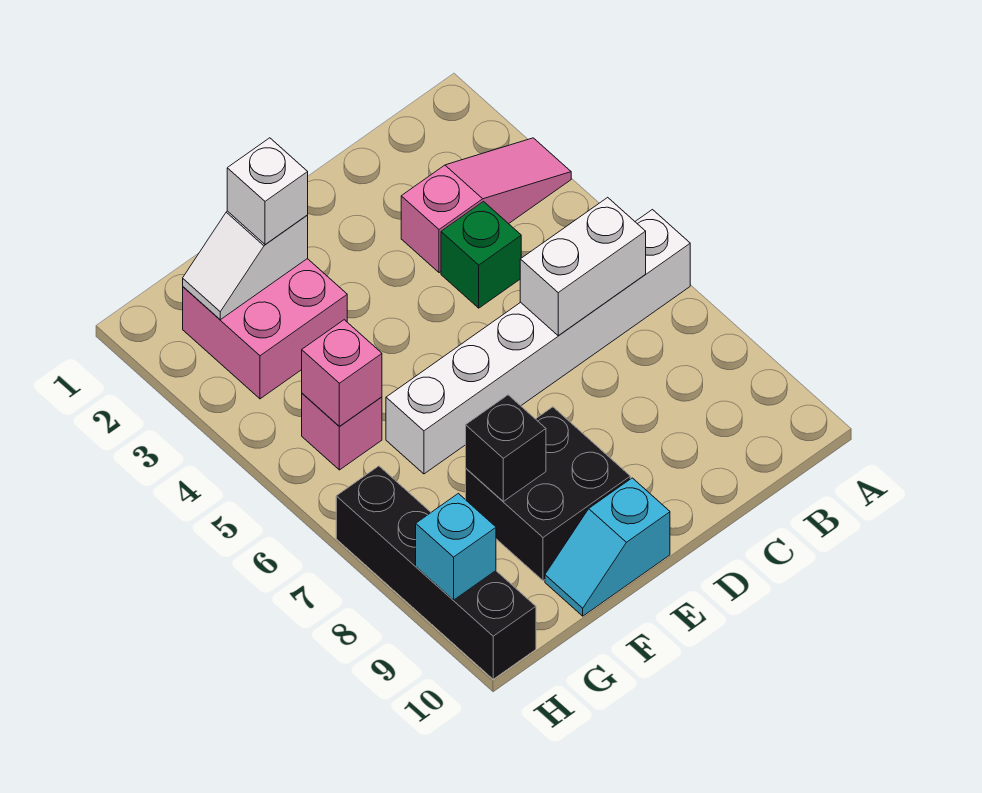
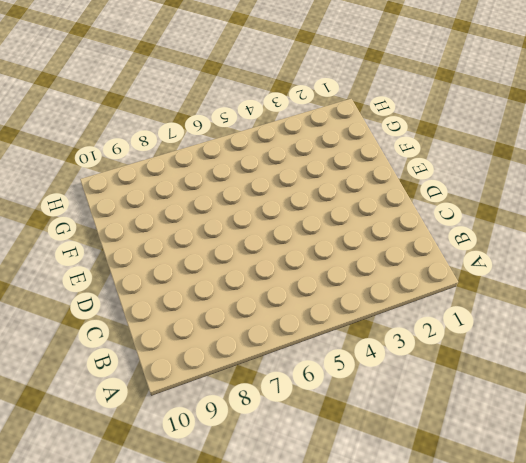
none -> pink slope A3:C3 level 1 top C
none -> white brick A6:F6 level 1
none -> green brick C4 level 1

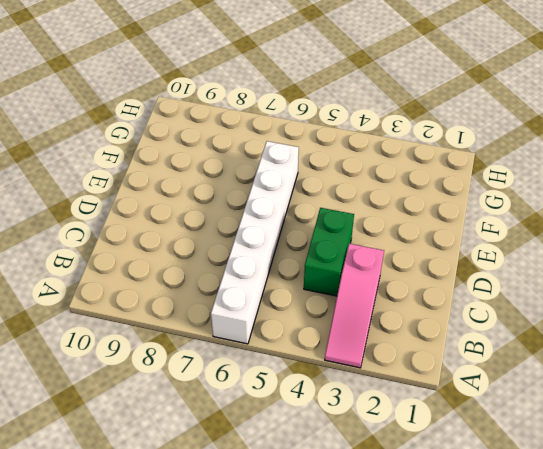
green brick C4:D4 level 1 -> green brick C4 level 1
none -> black brick E8:F9 level 1
none -> cyan slope E10:F10 level 1 top E
none -> pink brick F2:G3 level 1

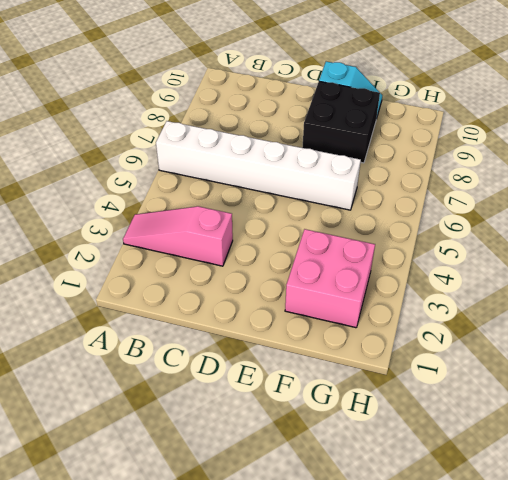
none -> green brick C4 level 1
none -> pink brick G5 level 1
none -> black brick H7:H10 level 1

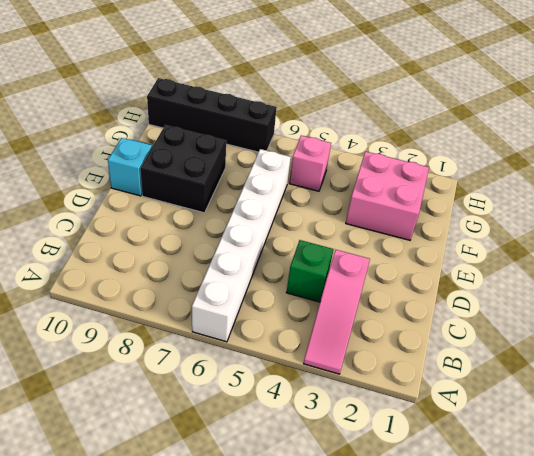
none -> white brick B6:C6 level 2
none -> white slope F2:G2 level 2 top F
none -> black brick F8 level 2

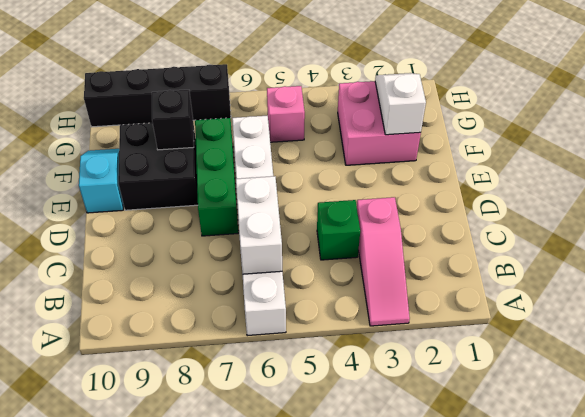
green brick D7:F7 level 1 -> none
none -> pink brick G5 level 2
none -> cyan brick H9 level 2
none -> white brick F2 level 3

